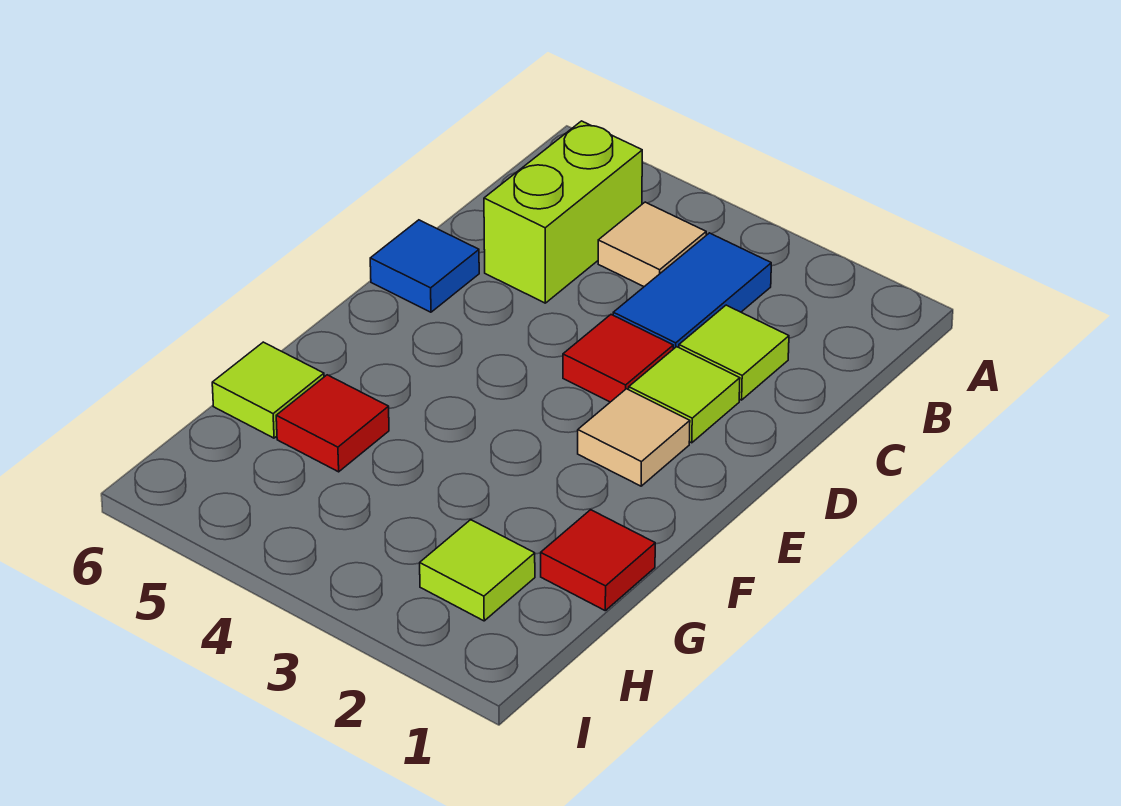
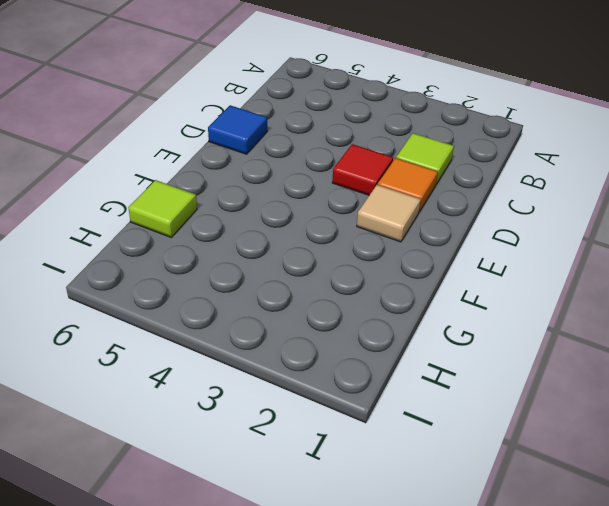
orange tile D2 level 1 -> lime tile D2 level 1
none -> blue tile B3:C3 level 1
none -> tan tile B4 level 1
none -> lime brick B5:C5 level 1

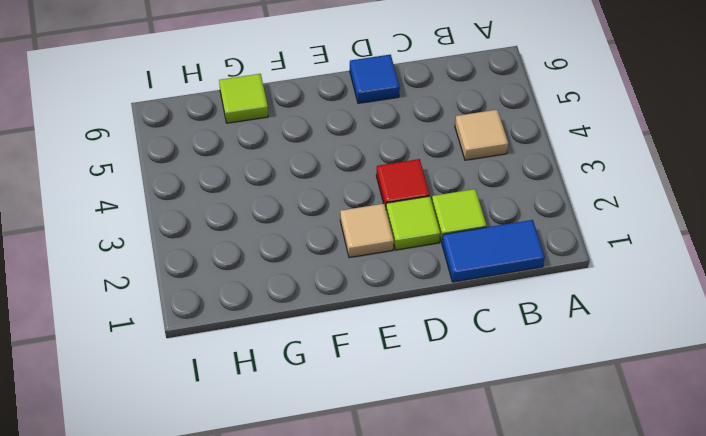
blue tile B1:C1 level 1 -> blue tile B3:C3 level 1
none -> lime brick B5:C5 level 1
none -> red tile G1 level 1
none -> red tile G5 level 1

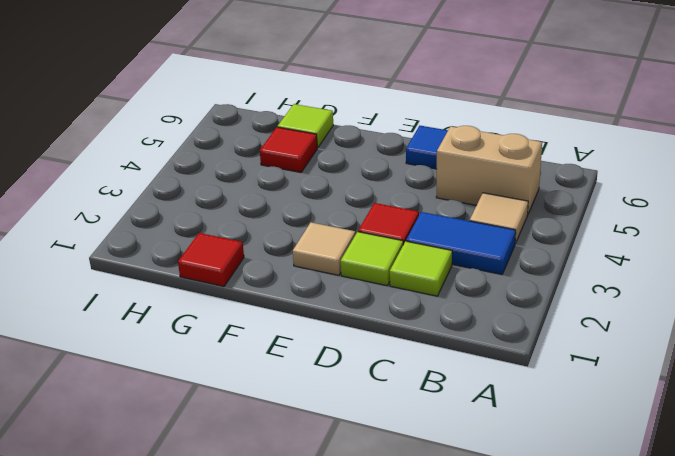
tan brick B5:C5 level 1 -> lime brick B5:C5 level 1
none -> lime tile H2 level 1

